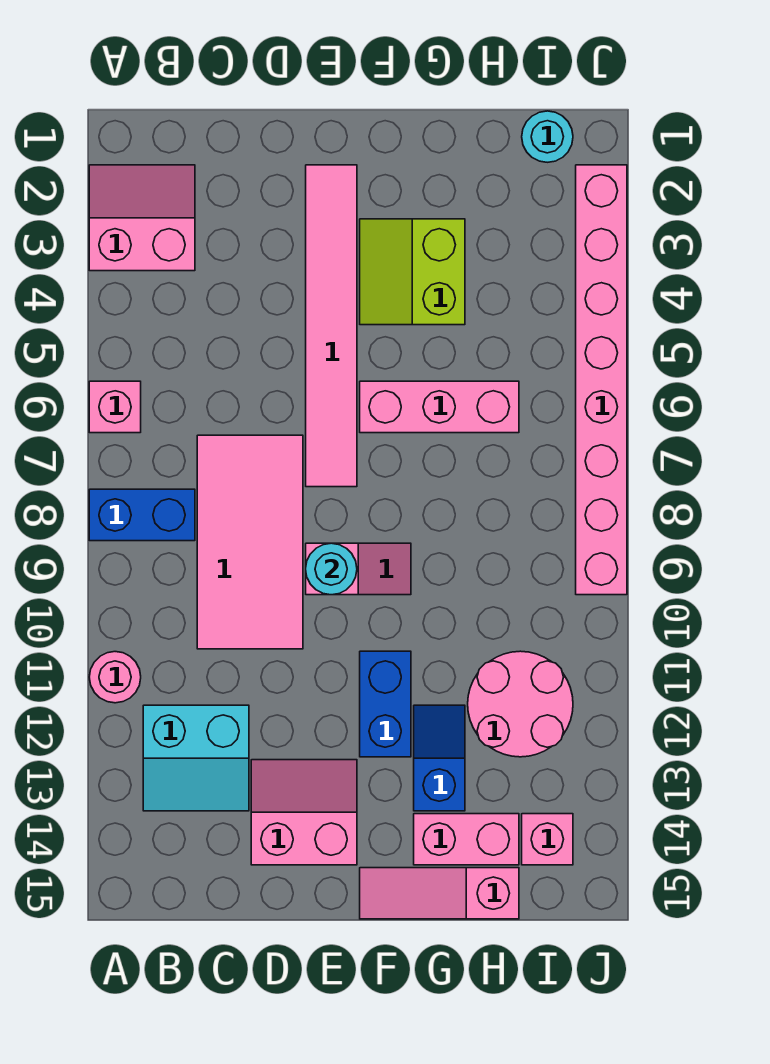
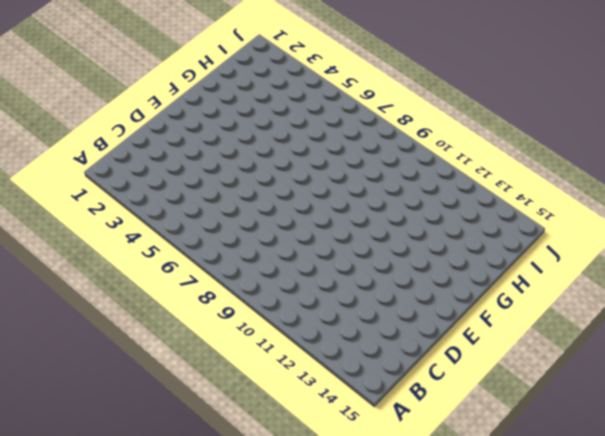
none -> pink slope A2:B3 level 1 top 3
none -> pink brick A6 level 1
none -> blue brick A8:B8 level 1

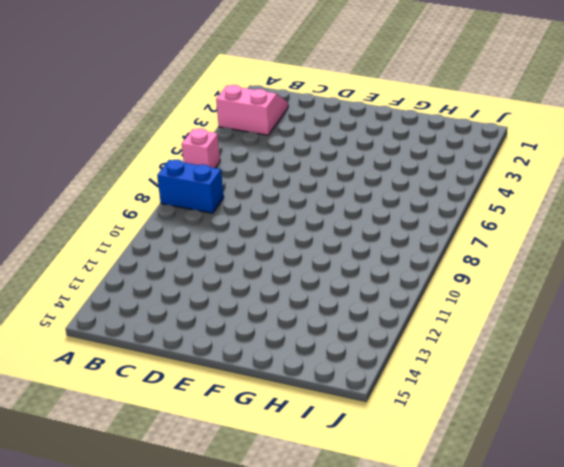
none -> pink round brick A11 level 1
none -> cyan slope B12:C13 level 1 top 12
none -> pink tile C7:D10 level 1

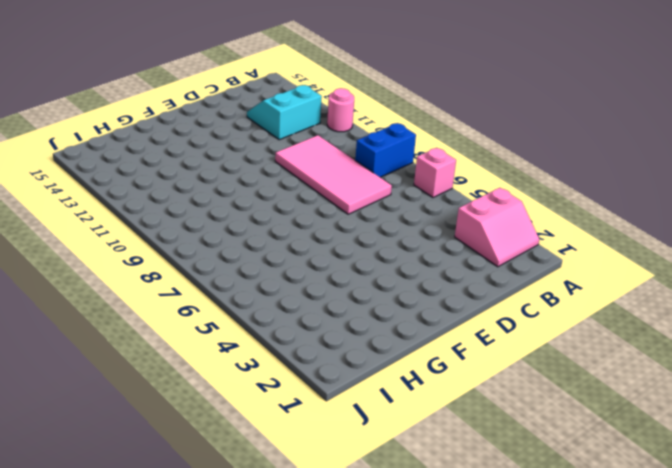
none -> pink slope D13:E14 level 1 top 14
none -> pink tile E2:E7 level 1
none -> pink slope E9:F9 level 1 top E

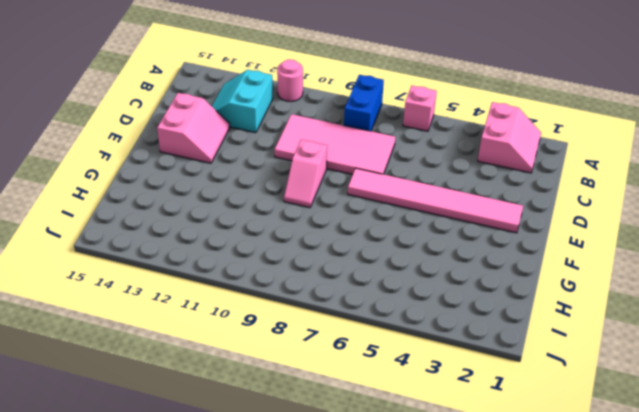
none -> lime slope F3:G4 level 1 top G
none -> pink brick F6:H6 level 1
none -> blue brick F11:F12 level 1

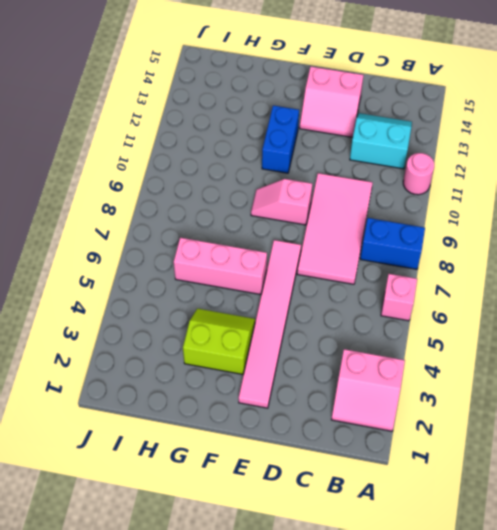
lime slope F3:G4 level 1 top 3 -> lime slope F3:G4 level 1 top G
none -> pink slope F15:H15 level 1 top H
none -> blue slope G12:G13 level 1 top 13
none -> pink brick G14:H14 level 1

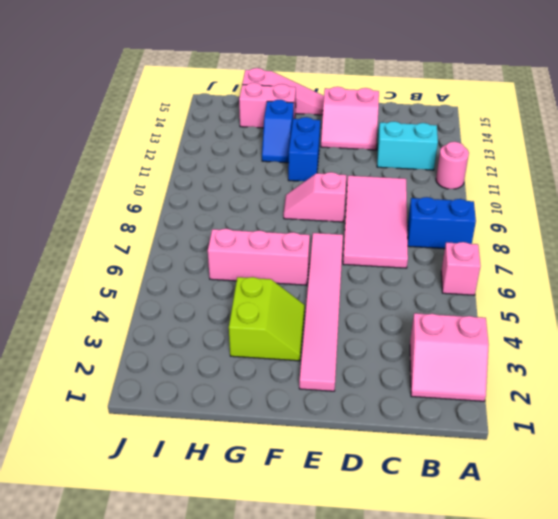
none -> pink round brick H11:I12 level 1
none -> cyan round brick I1 level 1
none -> pink brick I14 level 1

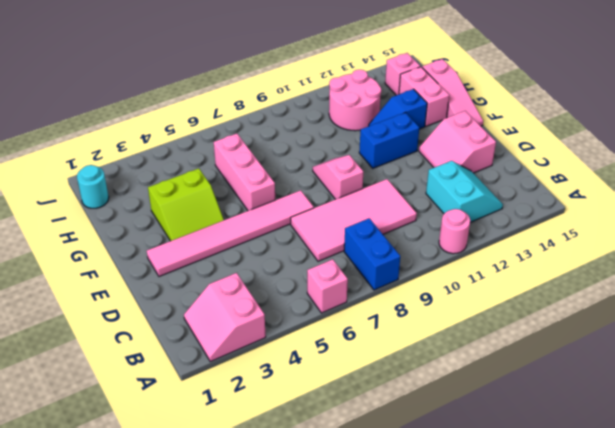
none -> pink brick J2:J9 level 1
none -> cyan round brick E9 level 2

